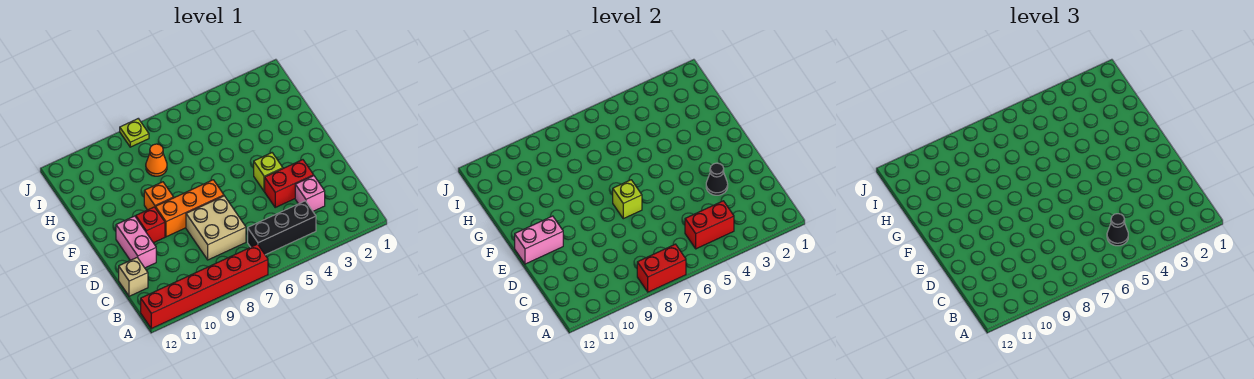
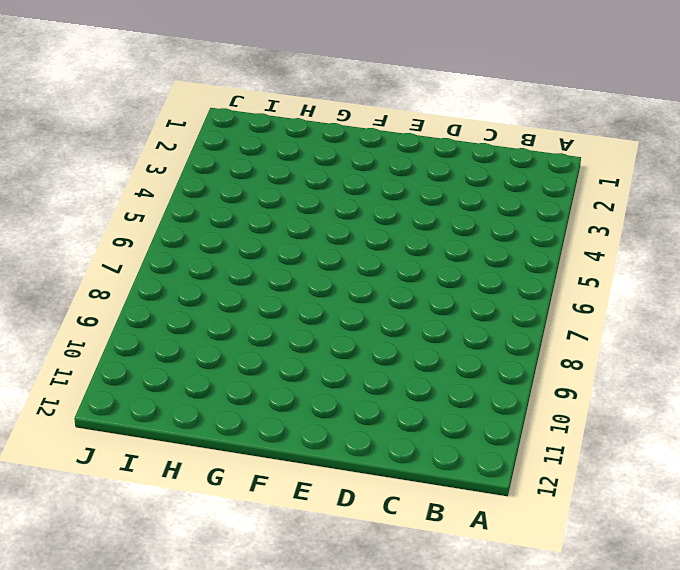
none -> red brick A7:A12 level 1
none -> black brick B4:B6 level 1
none -> pink brick C3 level 1

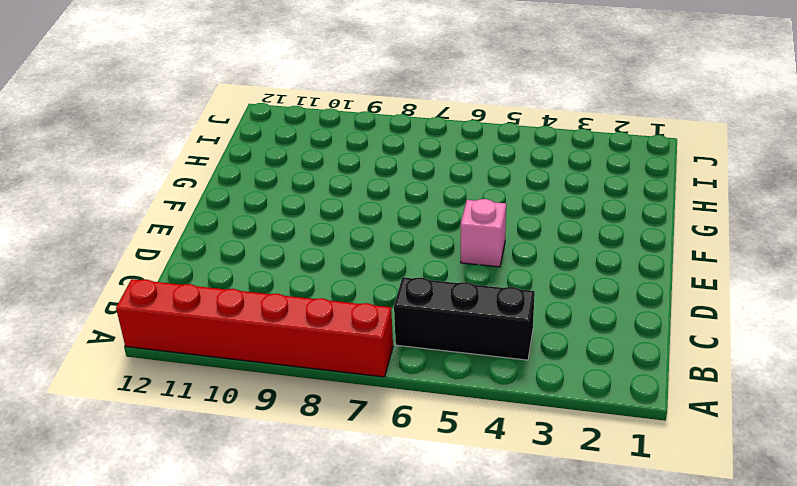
pink brick E5 level 1 -> pink brick C3 level 1
none -> tan brick C7:D8 level 1
none -> tan brick C12 level 1
none -> red brick D3:D4 level 1

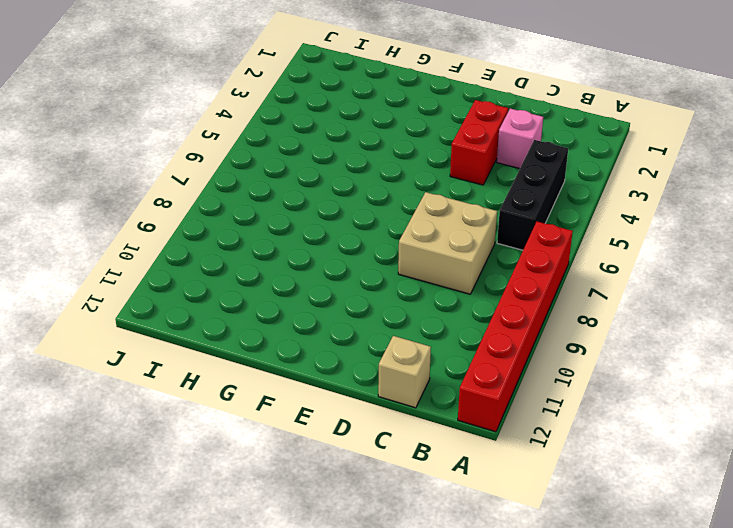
none -> pink brick D11:E11 level 1
none -> lime brick E4 level 1
none -> orange brick E7:E9 level 1

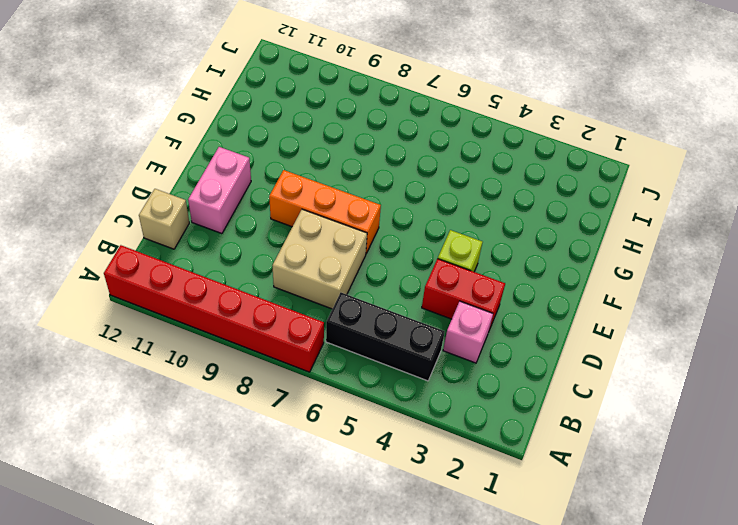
none -> red brick E10 level 1
none -> orange brick F9 level 1
none -> orange cone H8 level 1

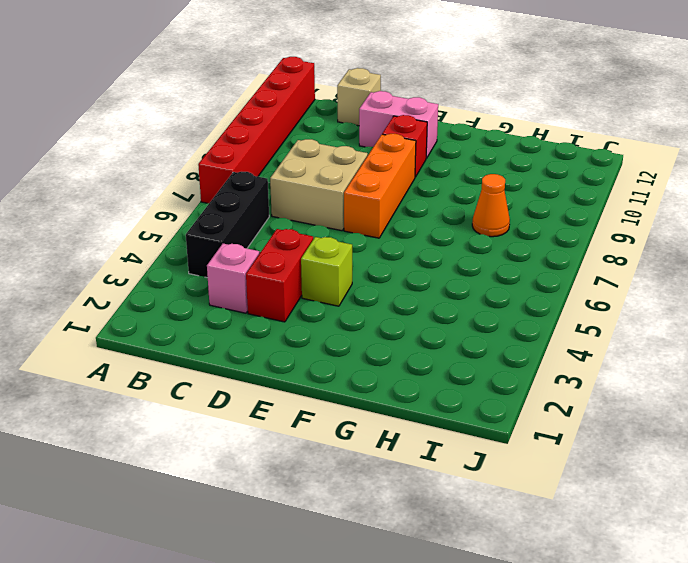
none -> orange brick F9 level 1
none -> lime plate J8 level 1
none -> red brick A7:A8 level 2

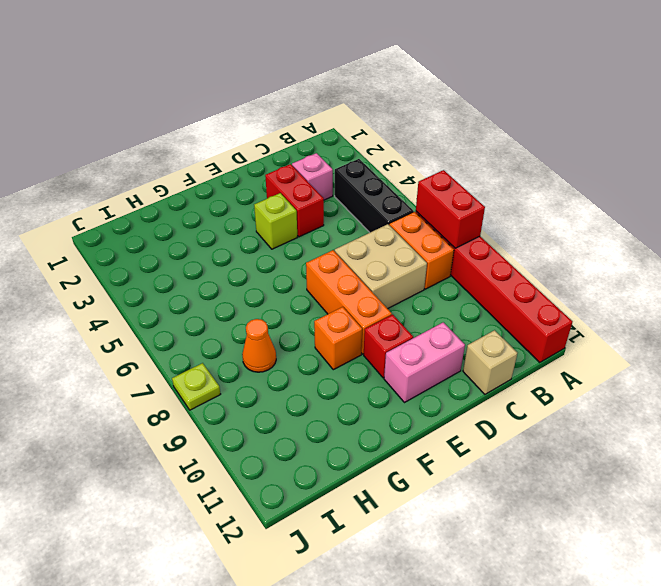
orange brick B7:B8 level 1 -> none
none -> red brick B4:B5 level 2
none -> black cone D3 level 2
none -> lime brick E7 level 2

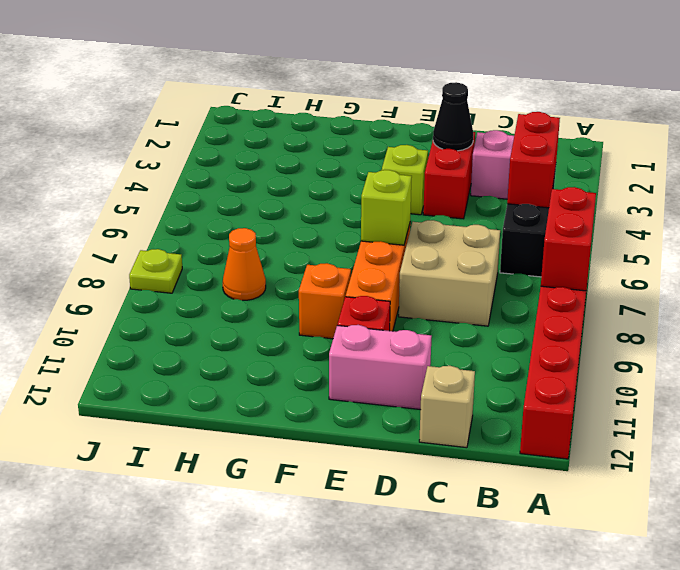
none -> pink brick E11:E12 level 2
none -> black cone B5 level 3

